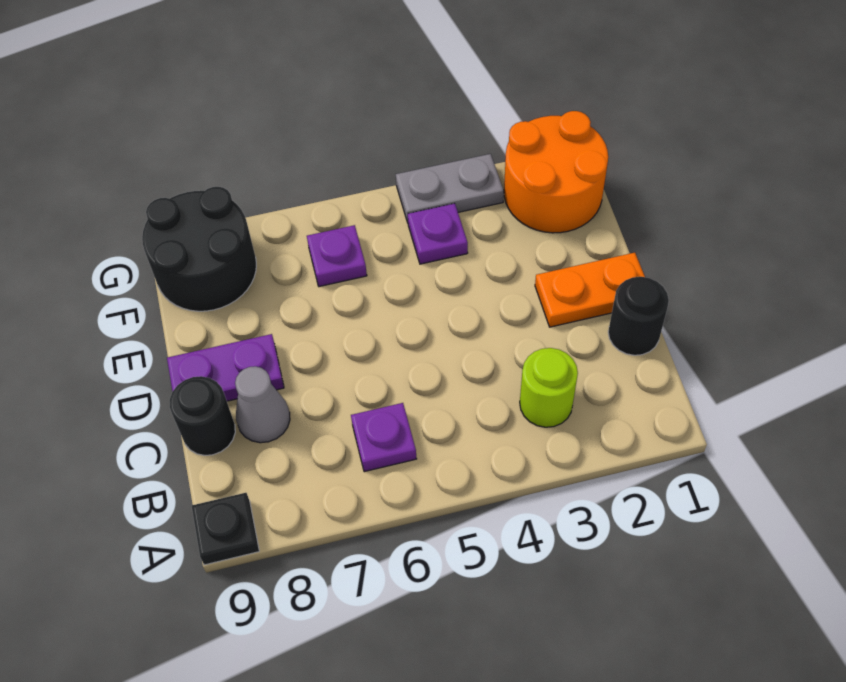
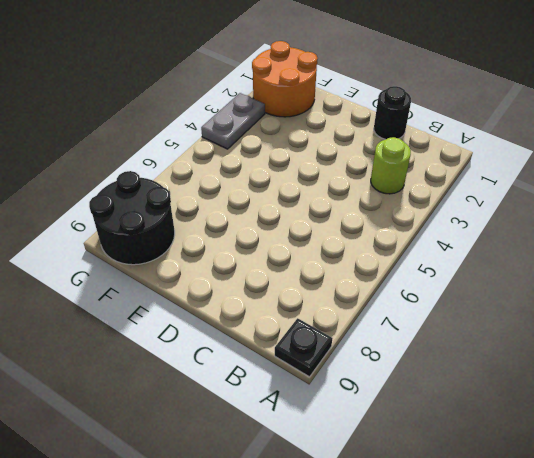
none -> purple plate B6 level 1
none -> grey cone C8 level 1
none -> black round brick C9 level 1

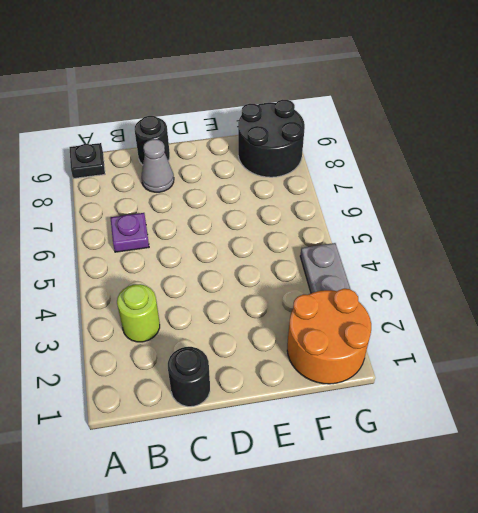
none -> orange plate D1:D2 level 1
none -> purple plate D8:D9 level 1
none -> purple plate F4 level 1

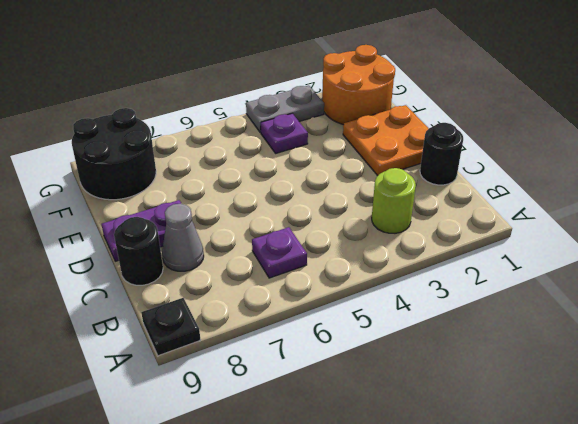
orange plate D1:E2 level 1 -> orange plate D1:D2 level 1
none -> purple plate F6 level 1

